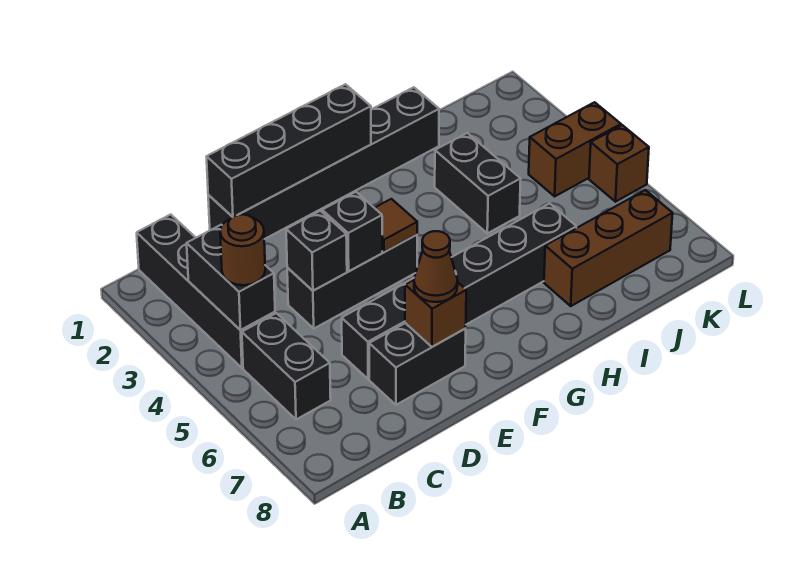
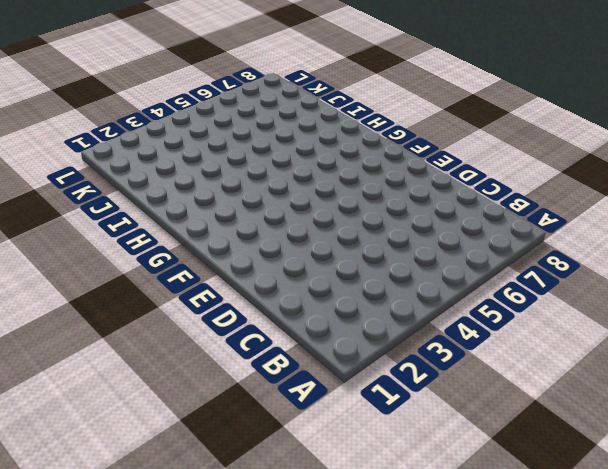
none -> black brick B1:B4 level 1
none -> black brick B5:B6 level 1
none -> black brick D1:I1 level 1

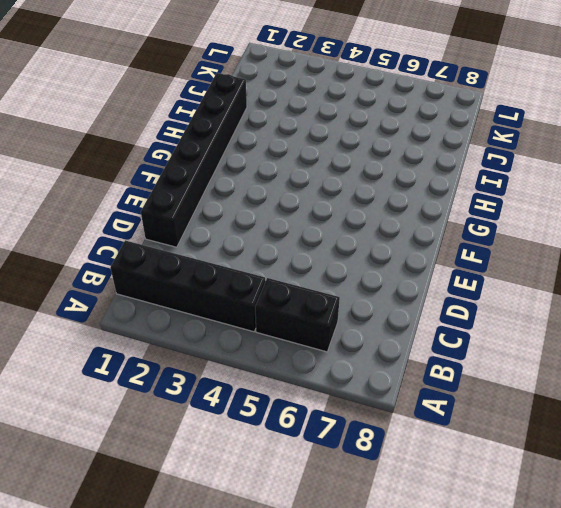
none -> black brick D4:F4 level 1
none -> black brick D6:I6 level 1
none -> black brick D7:E7 level 1

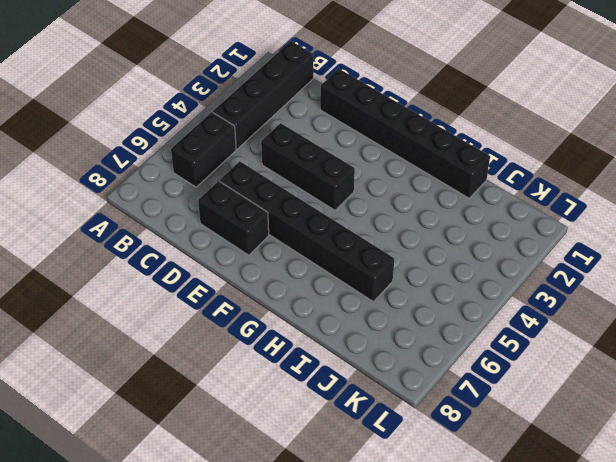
none -> black brick I3:I4 level 1
none -> brown brick I7:K7 level 1
none -> brown brick K4:L4 level 1

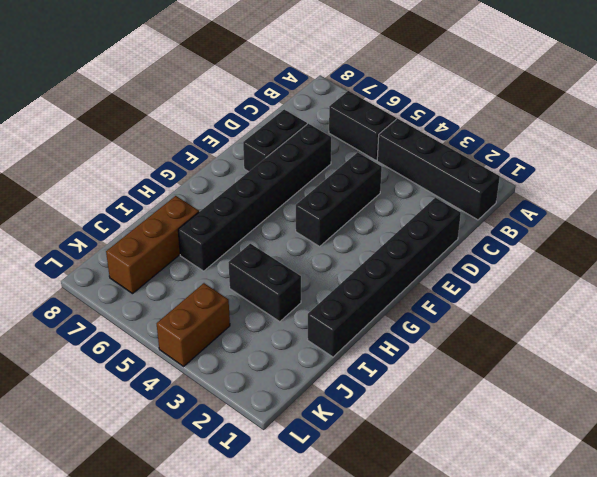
none -> brown brick L5 level 1
none -> black brick B3:B4 level 2
none -> black brick D1:G1 level 2

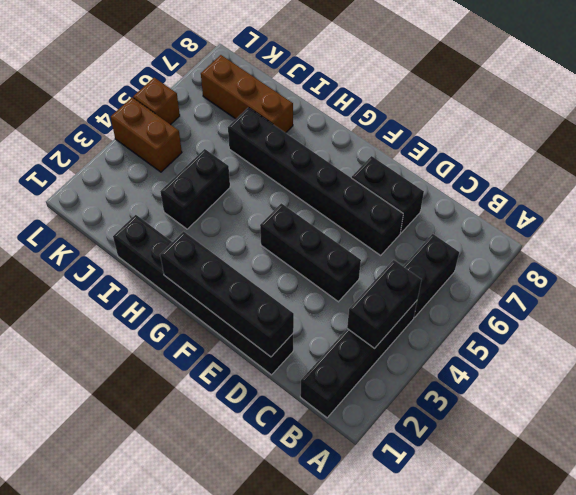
none -> black brick D4 level 2
none -> black brick E4 level 2
none -> brown brick E7 level 2

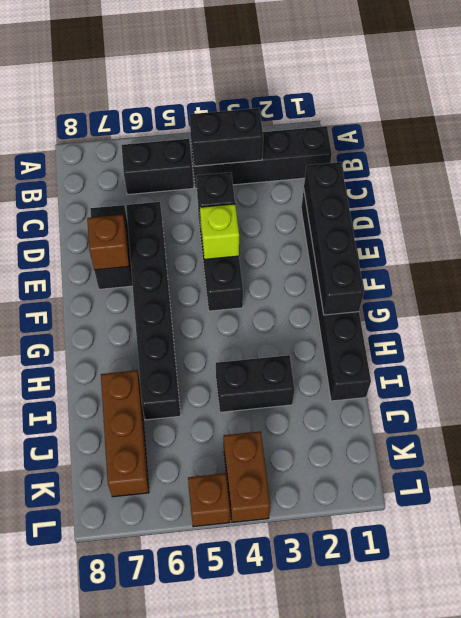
lime brick E4 level 2 -> black brick E4 level 2
none -> brown tile F4 level 2
none -> brown round brick B4 level 3
none -> brown cone E7 level 3

